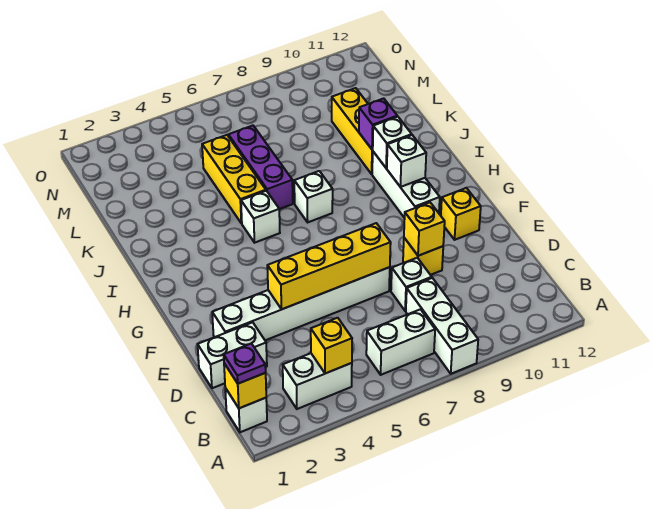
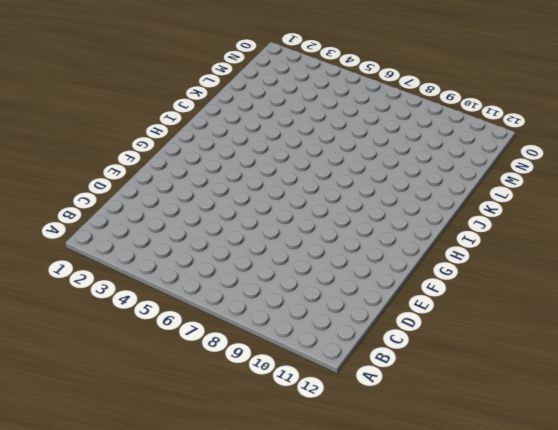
none -> white brick A8:C8 level 1
none -> white brick B1 level 1
none -> white brick B3:B4 level 1

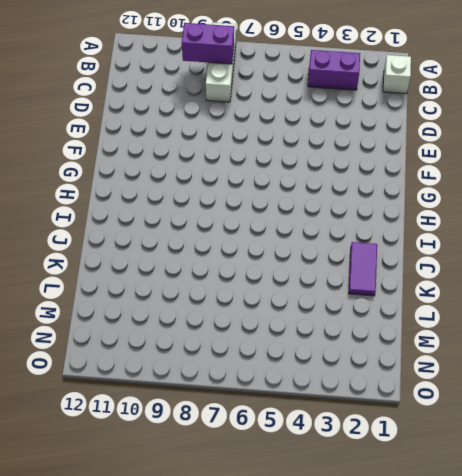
purple brick B3:B4 level 1 -> white brick B3:B4 level 1
purple brick B8:B9 level 2 -> none
purple tile J2:K2 level 1 -> none
none -> white brick B6:B7 level 1
none -> white brick D1:D2 level 1
none -> white brick D8 level 1

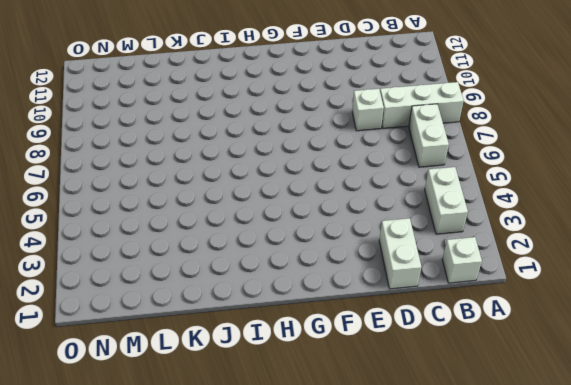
none -> white brick E2:E7 level 1
none -> yellow brick E9 level 1
none -> yellow brick F11 level 1

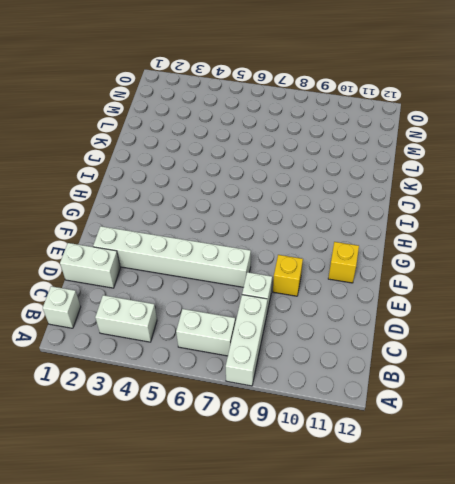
none -> white brick G10:I10 level 1
none -> white brick I5 level 1
none -> white brick I7 level 1

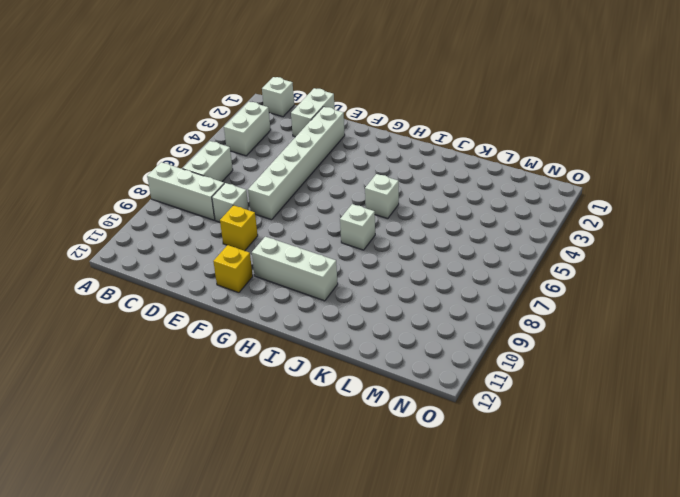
none -> yellow brick J5:L5 level 1
none -> purple brick J6:L6 level 1
none -> yellow brick J10:L10 level 1

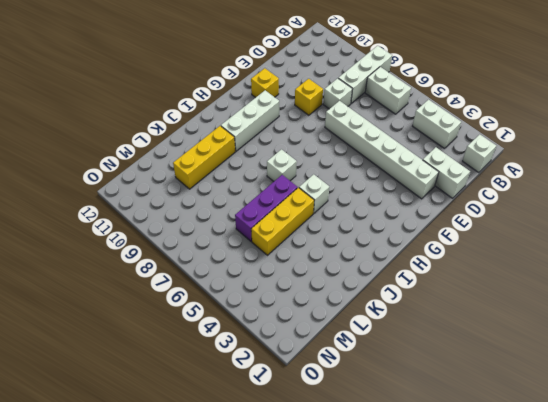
none -> yellow brick B1 level 2
none -> yellow brick B4 level 2
none -> yellow brick E4:E7 level 2

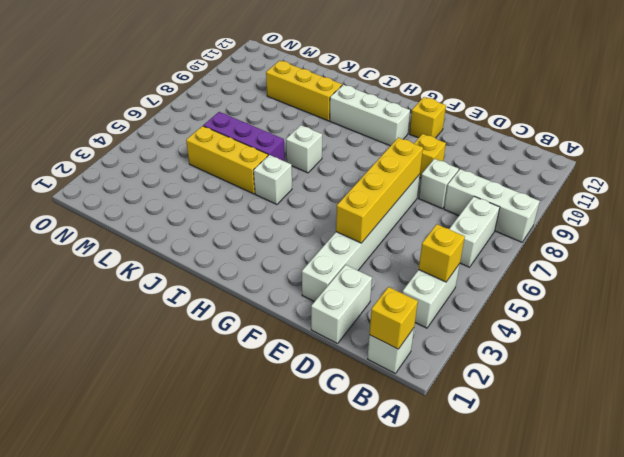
none -> yellow brick E9 level 2
none -> white brick H10 level 2
none -> white brick I10 level 2

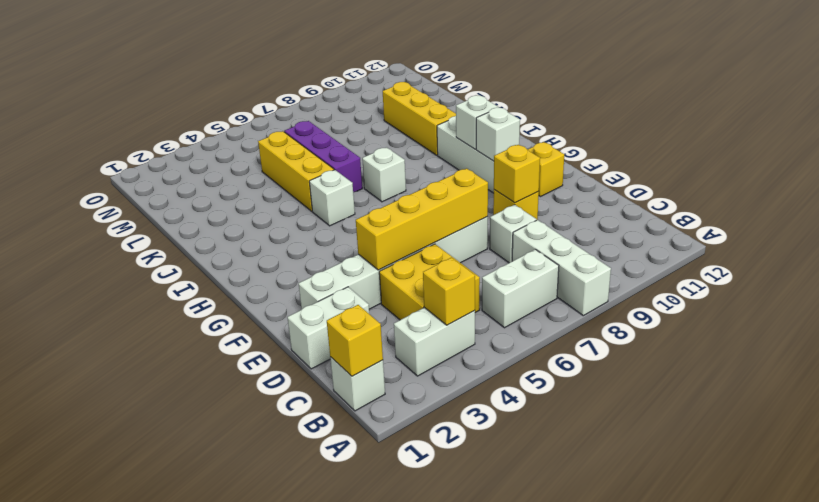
yellow brick C4:D5 level 1 -> none
white brick G10 level 2 -> white brick I10 level 2
none -> purple brick J10 level 2
none -> purple plate B1 level 3

